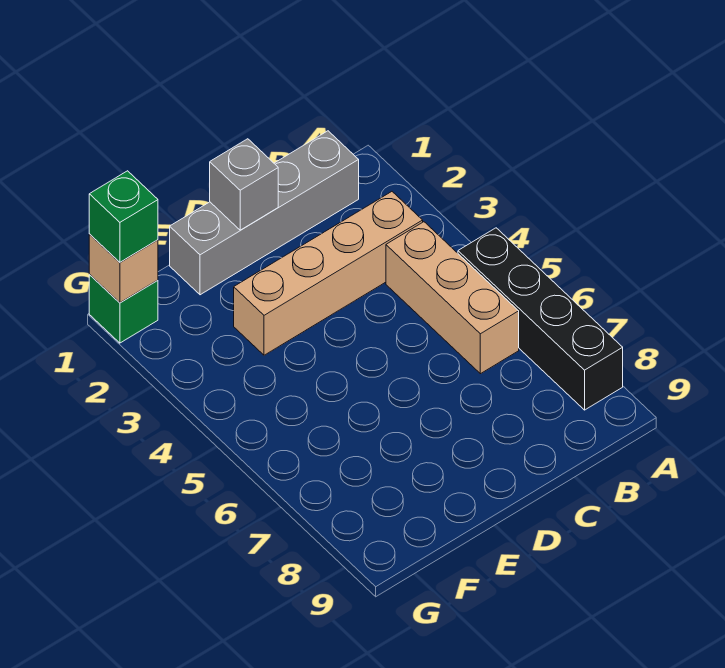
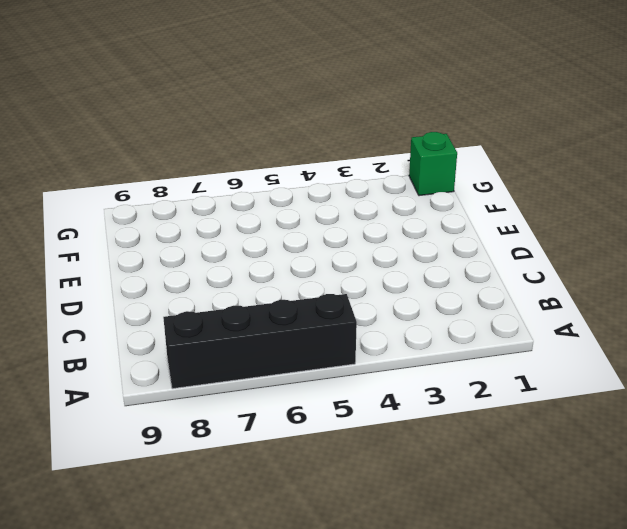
none -> grey brick B1:E1 level 1
none -> tan brick B3:E3 level 1

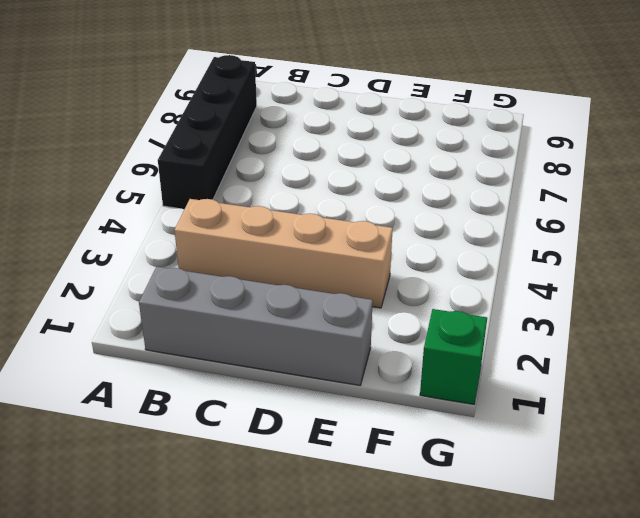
none -> tan brick B4:B6 level 1
none -> grey brick D1 level 2

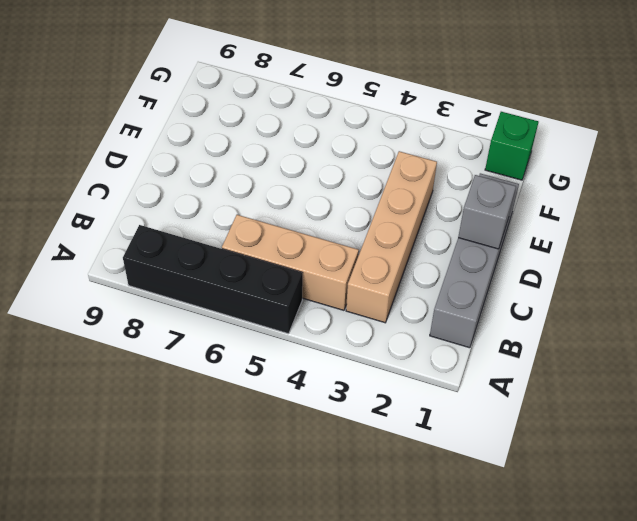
none -> tan brick G1 level 2
none -> green brick G1 level 3

